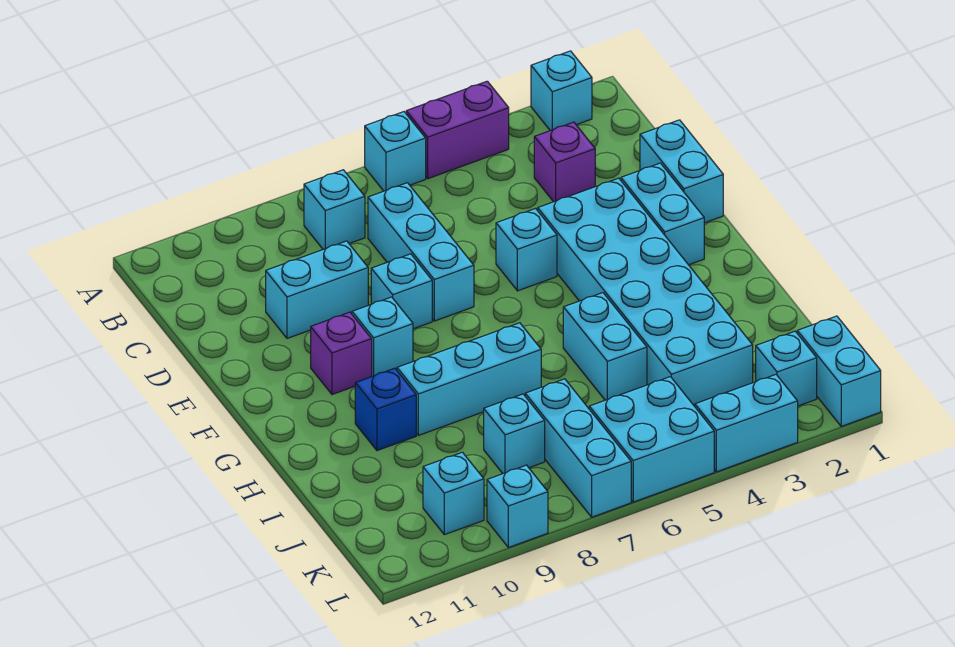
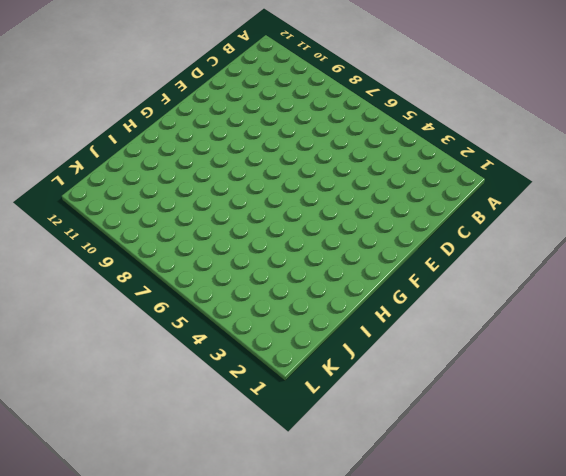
none -> cyan brick A2 level 1
none -> purple brick A4:A5 level 1
none -> cyan brick A6 level 1

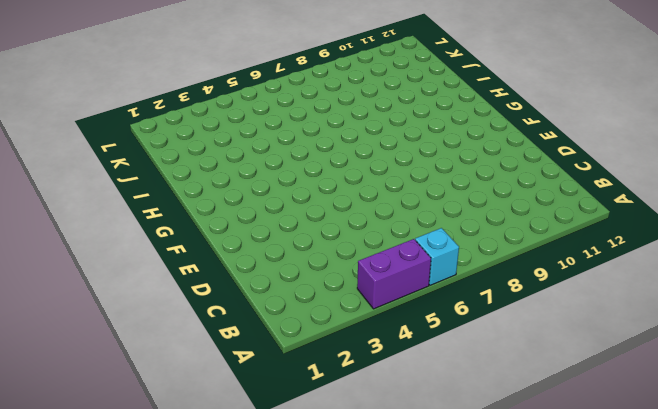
none -> cyan brick A2 level 1
none -> cyan brick B8 level 1
none -> purple brick C3 level 1

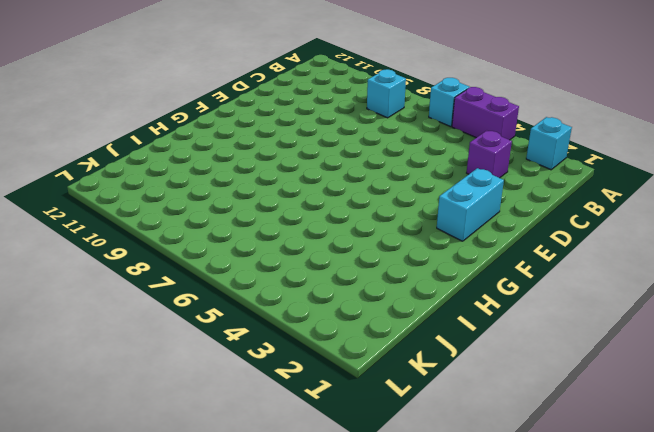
none -> cyan brick C7:E7 level 1
none -> cyan brick D1:E1 level 1
none -> cyan brick D9:D10 level 1

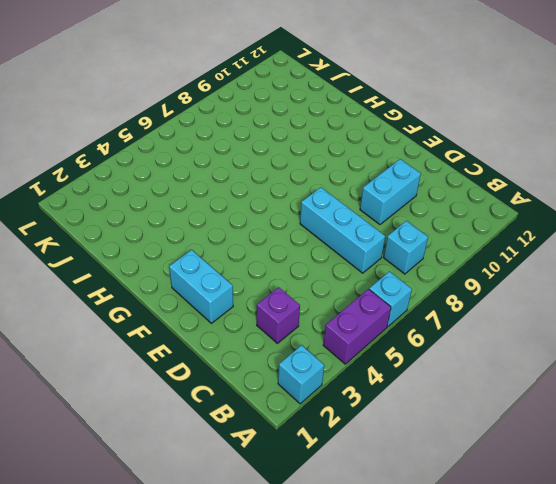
none -> cyan brick D1:E1 level 1
none -> cyan brick E3:J4 level 1
none -> cyan brick E5 level 1

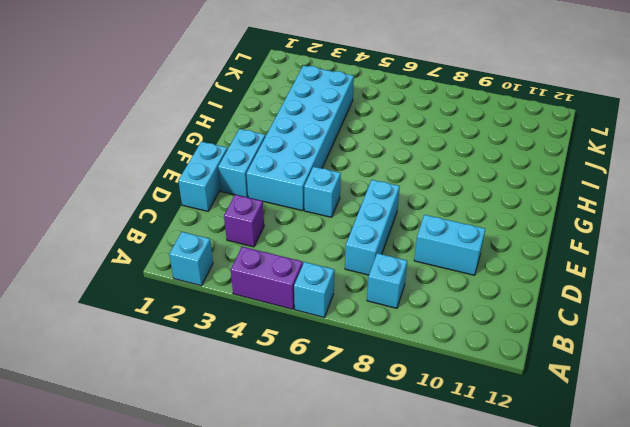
none -> cyan brick E8 level 1
none -> cyan brick F9 level 1
none -> purple brick F10 level 1

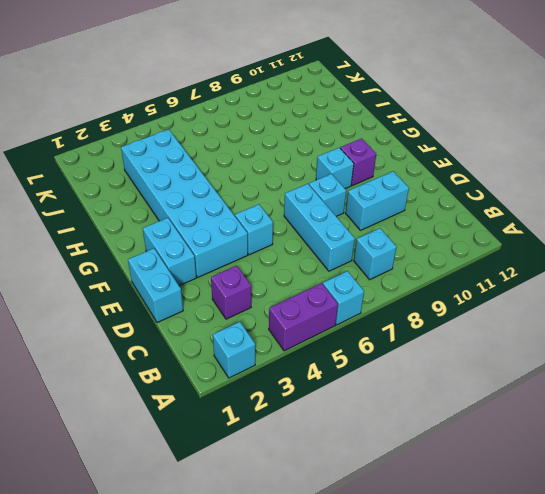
none -> cyan brick H5:I5 level 1
none -> cyan brick H7:H9 level 1
none -> blue brick H10 level 1

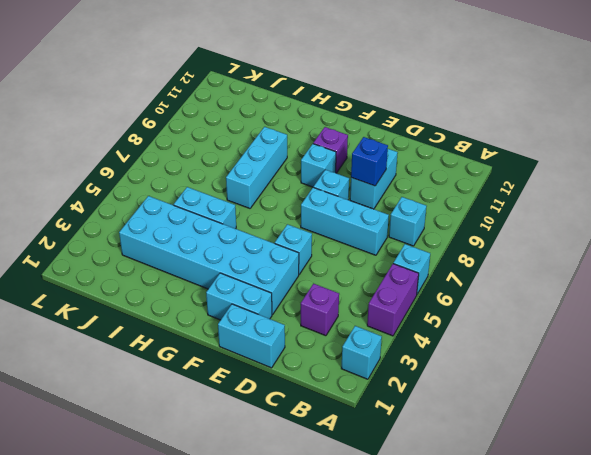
blue brick D9 level 2 -> blue brick H10 level 1
none -> cyan brick J7:L7 level 1
none -> cyan brick J8 level 1
none -> cyan brick K1:L1 level 1

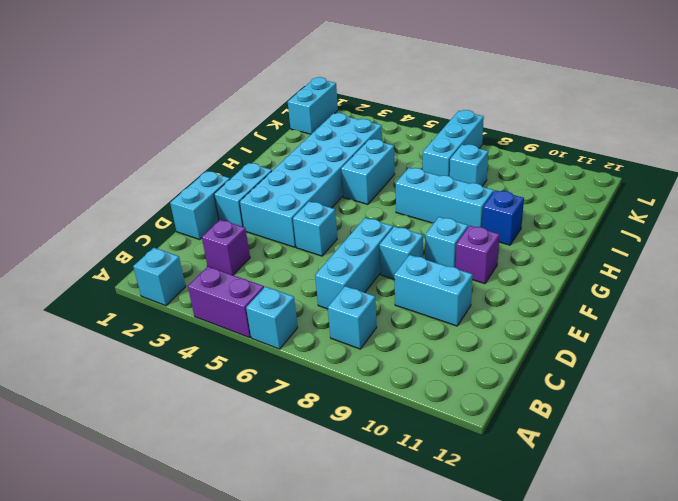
none -> cyan brick K2 level 1
none -> cyan brick K5:L6 level 1
none -> cyan brick K10 level 1

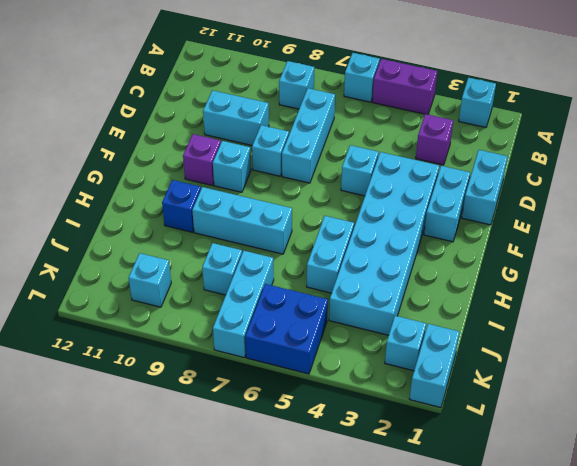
blue brick K5:L6 level 1 -> cyan brick K5:L6 level 1
none -> cyan brick L3:L4 level 1
none -> cyan brick L9 level 1

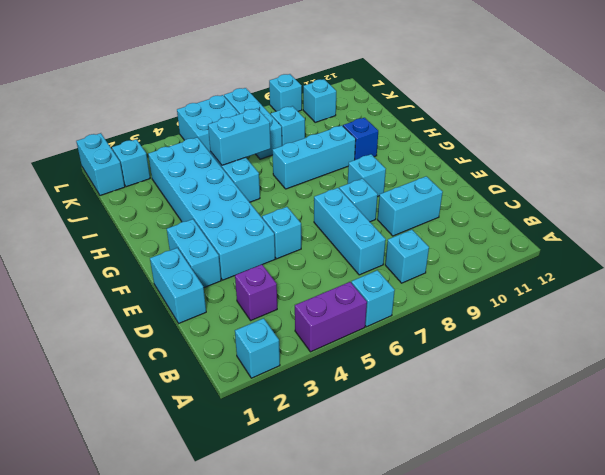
cyan brick I5:I6 level 2 -> cyan brick L3:L4 level 1
none -> purple brick F10 level 1

